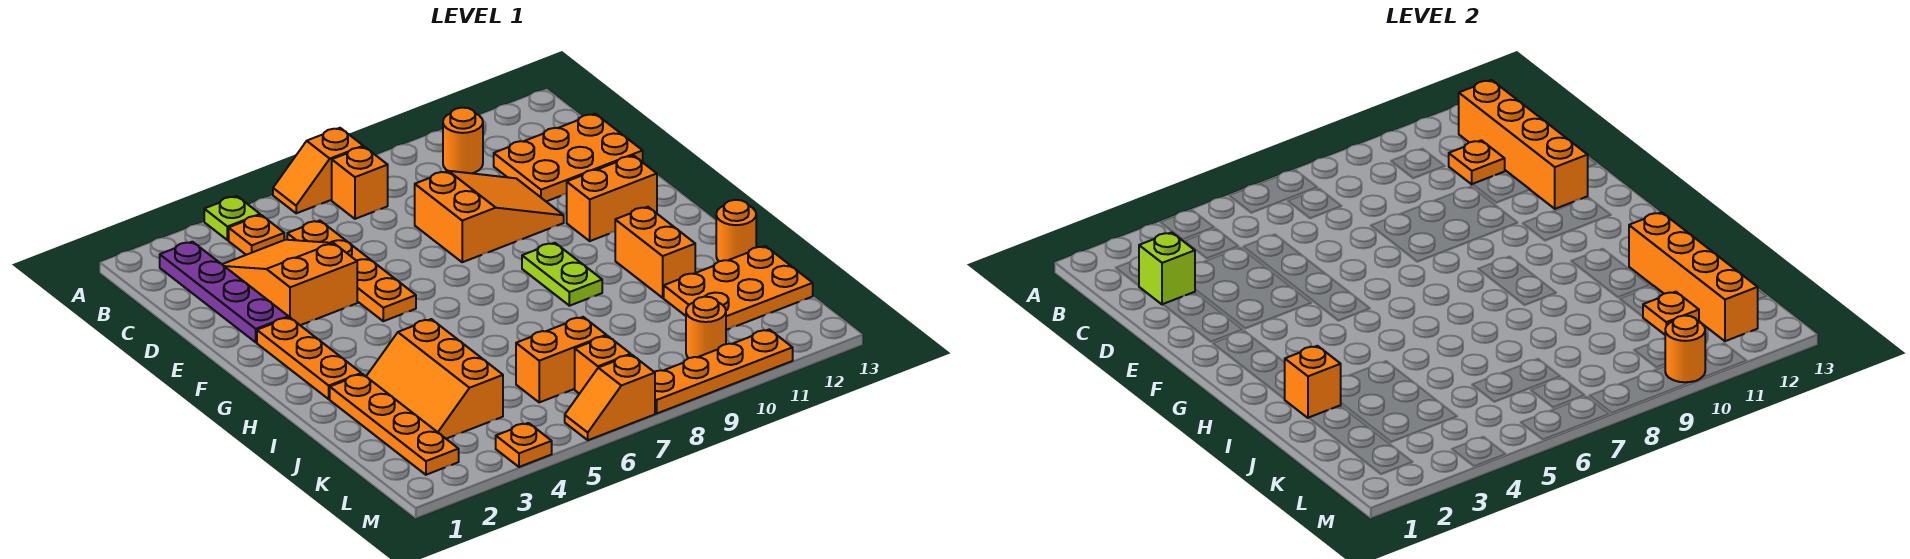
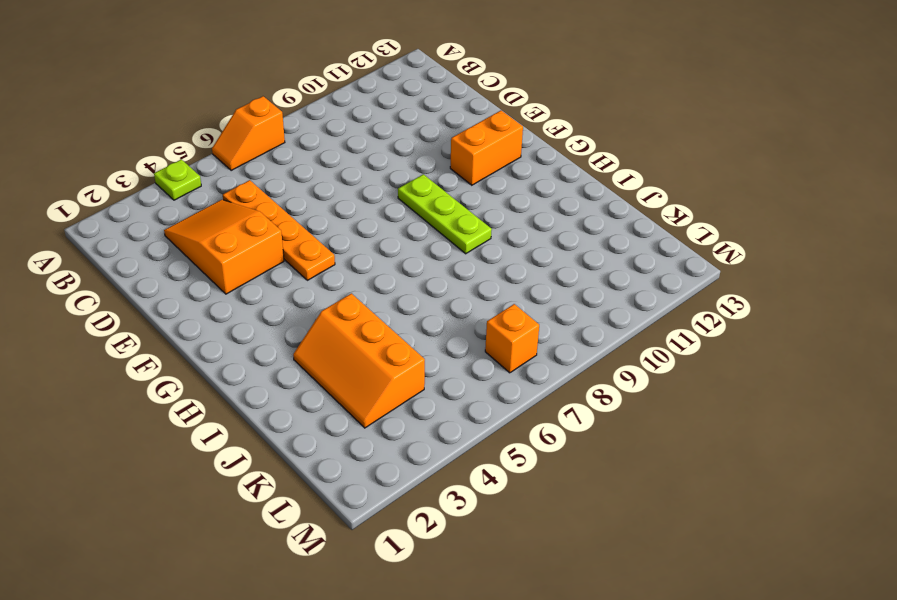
lime plate F9:H9 level 1 -> lime plate G9:H9 level 1
none -> purple plate B2:E2 level 1
none -> orange plate B4 level 1
none -> orange brick B7 level 1
none -> orange round brick B10 level 1

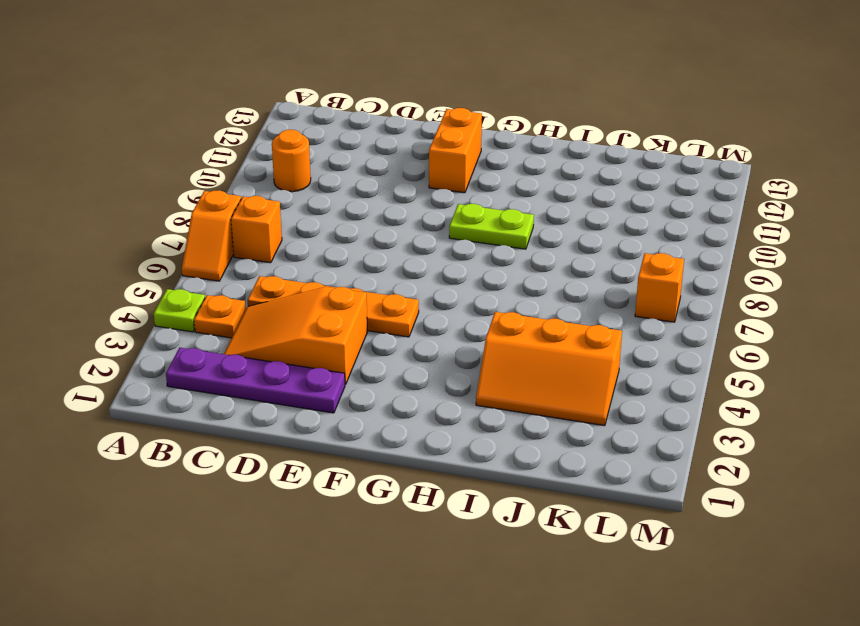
none -> orange plate C11:D13 level 1
none -> orange slope D8:E10 level 1 top 8
none -> orange plate F2:H2 level 1
none -> orange brick H11:I11 level 1

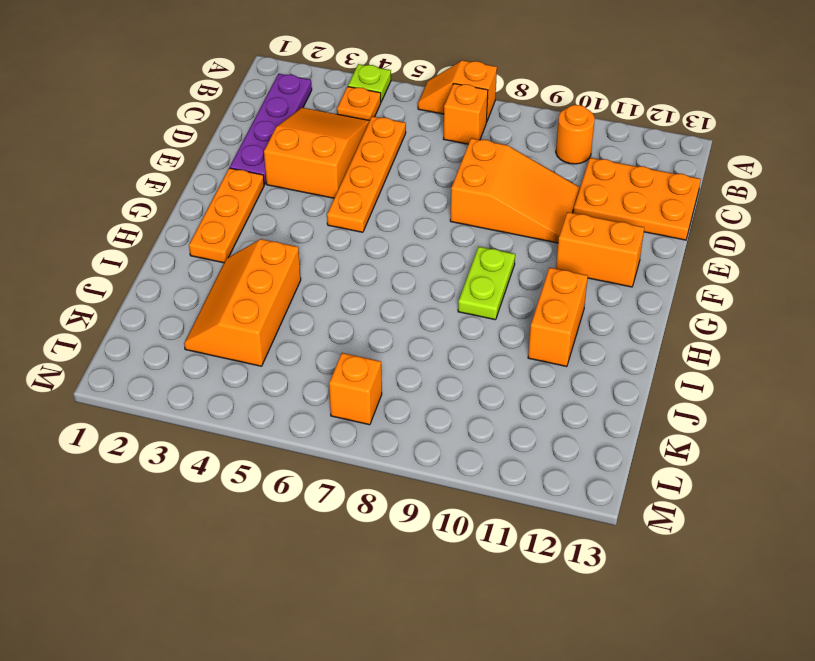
none -> orange plate I2:L2 level 1
none -> orange round brick I13 level 1
none -> orange plate J11:K13 level 1
none -> orange brick K6:K7 level 1

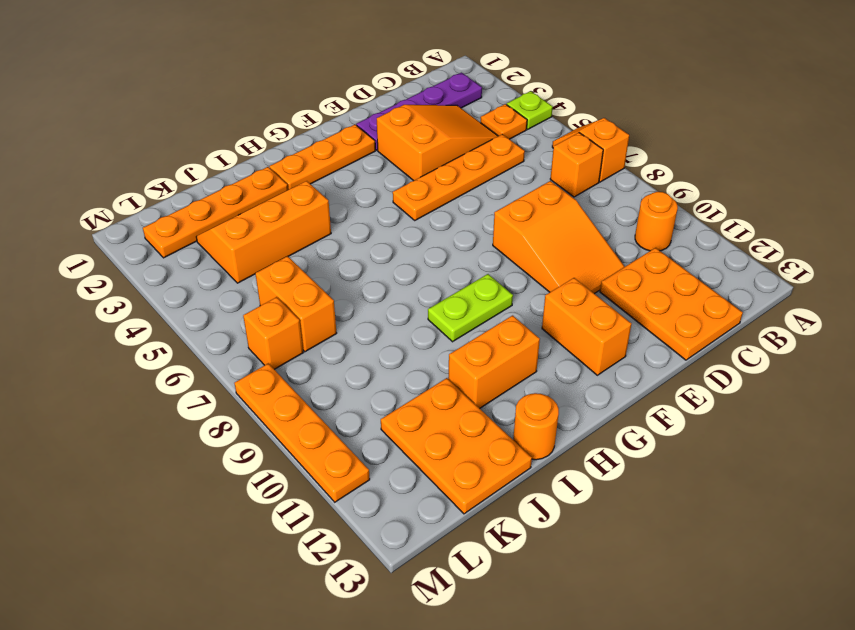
none -> orange round brick L10 level 1
none -> orange plate M4 level 1
none -> orange slope M6:M7 level 1 top 7
none -> orange brick B12:E12 level 2

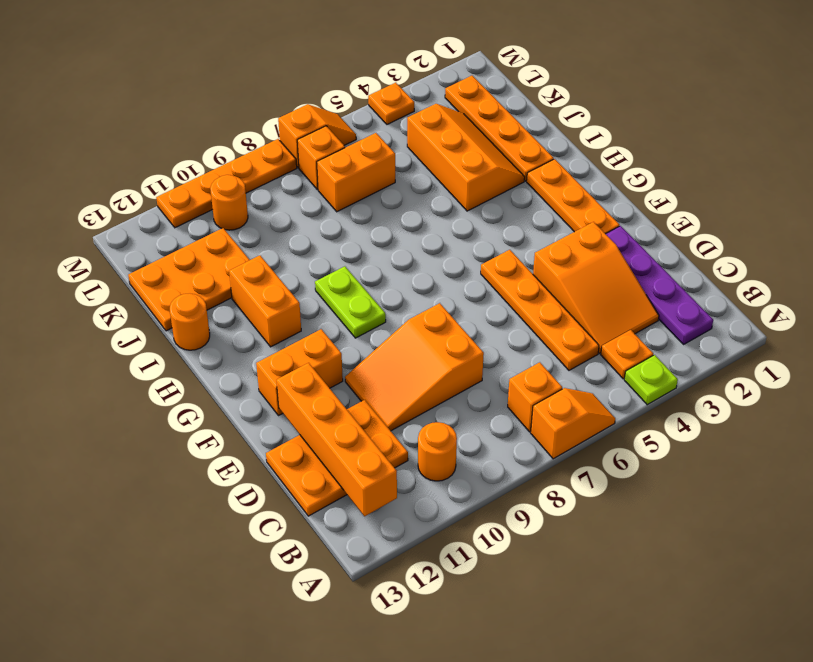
none -> lime brick C2 level 2
none -> orange plate C11 level 2
none -> orange brick I2 level 2
none -> orange brick I12:L12 level 2

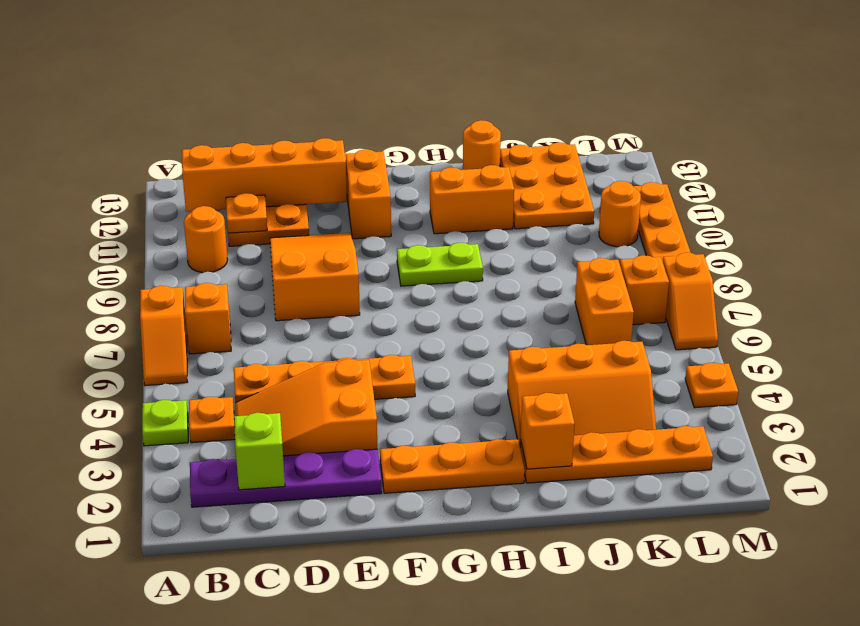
none -> orange brick I12:L12 level 2
none -> orange plate K11 level 2
none -> orange round brick M10 level 2

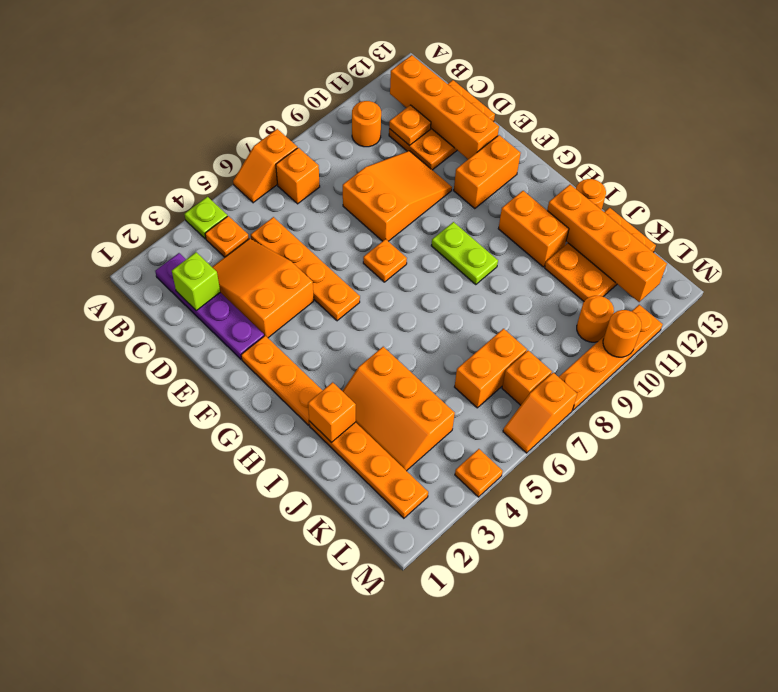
orange plate F7 level 1 -> orange plate K11 level 2

